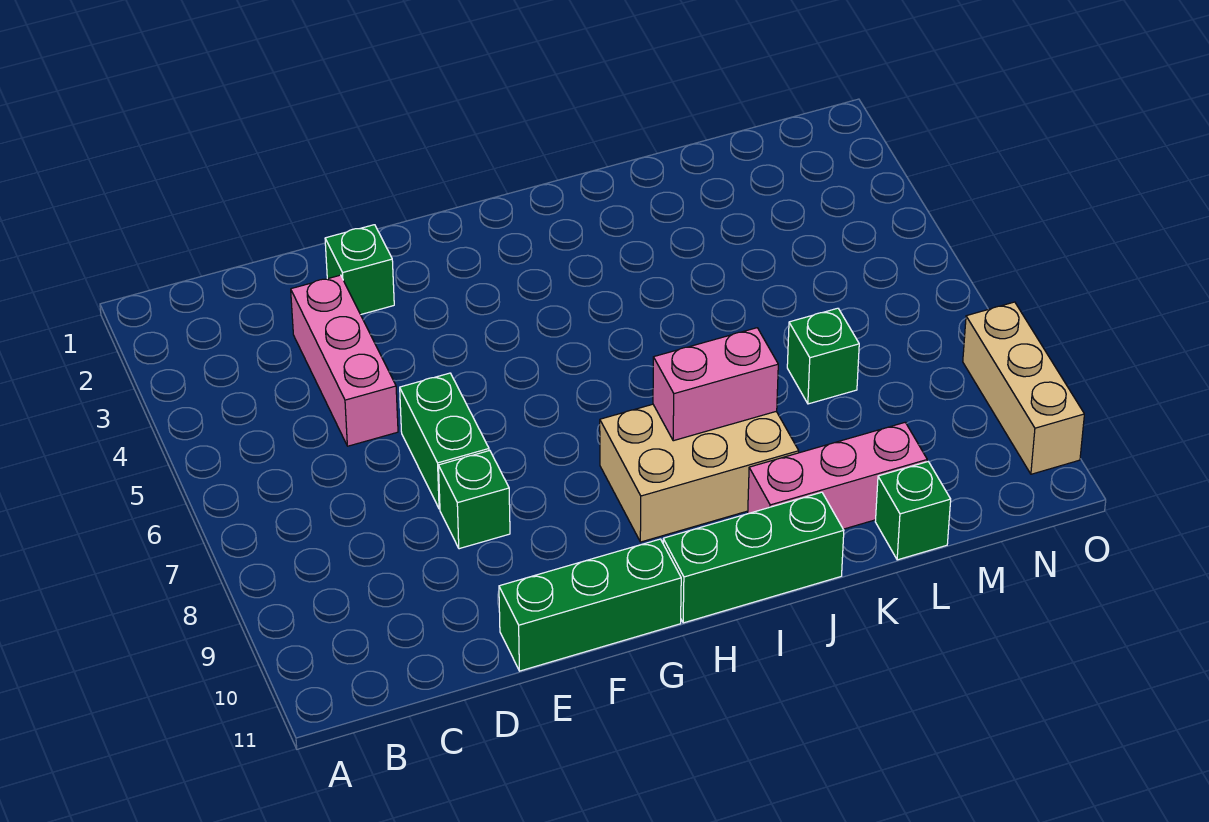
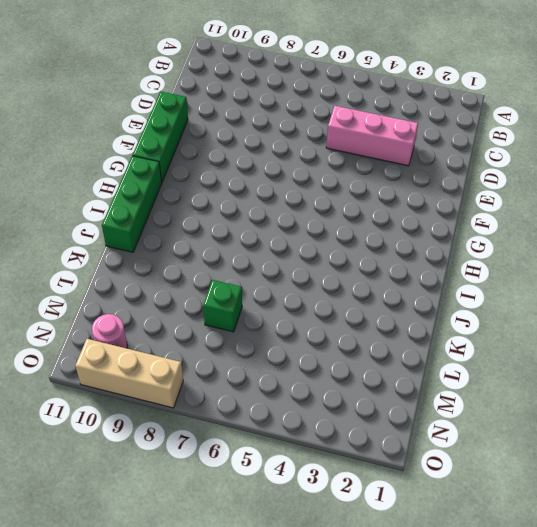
pink round brick N10 level 1 -> none
none -> green brick E2 level 1
none -> green brick E6:E7 level 1
none -> green brick E8 level 1

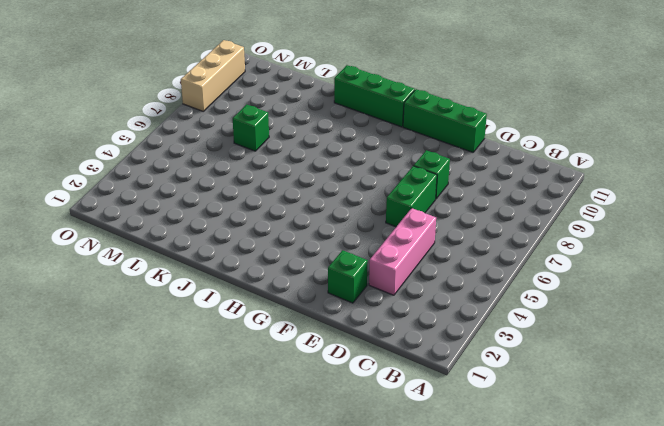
none -> tan brick H8:J9 level 1
none -> pink brick J10:L10 level 1
none -> green brick L11 level 1

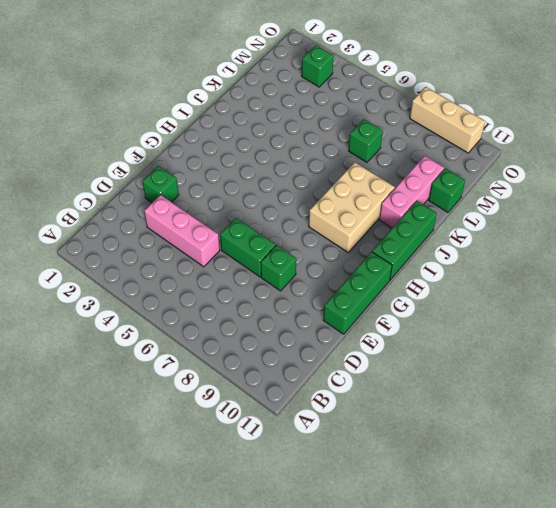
green brick N3 level 1 -> none
none -> pink brick I8:J8 level 2

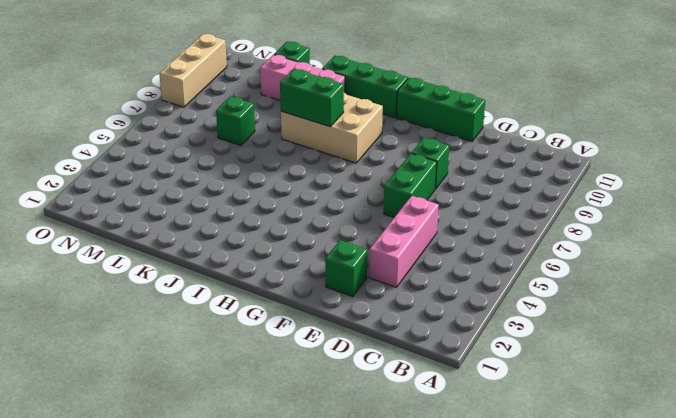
green brick I8:J8 level 2 -> pink brick I8:J8 level 2

